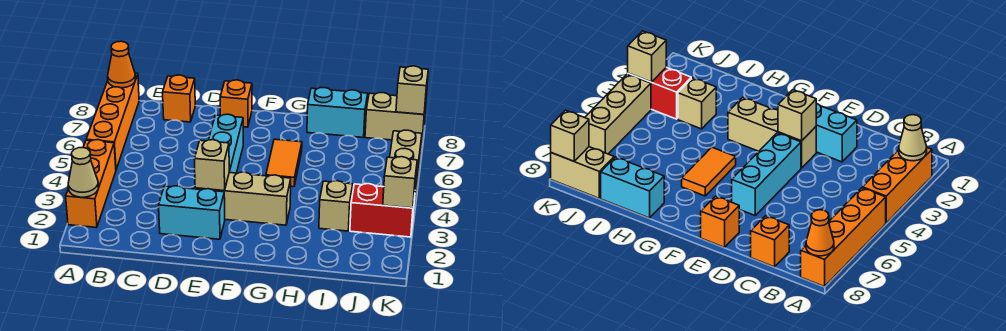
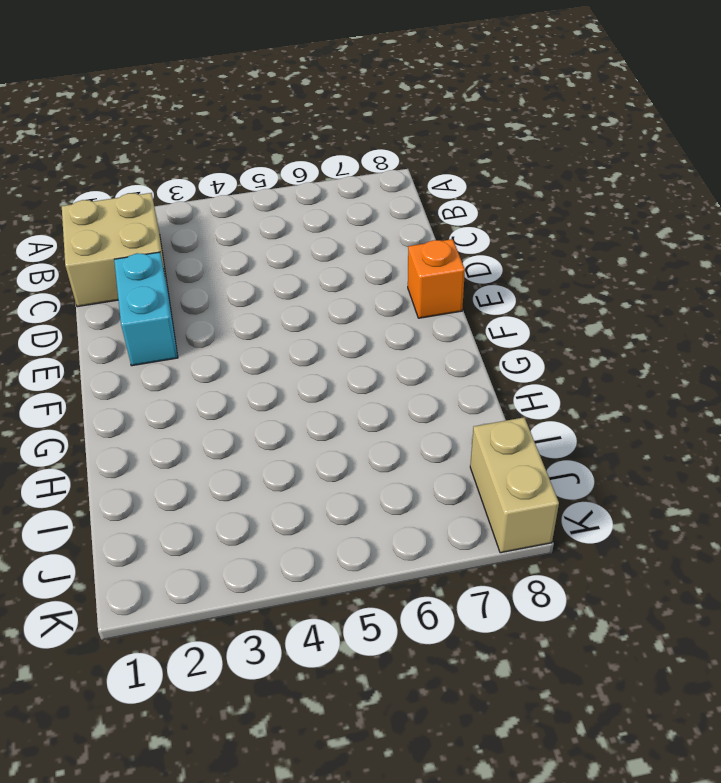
tan brick B1:C2 level 1 -> none
none -> orange brick A2:A4 level 1
none -> orange brick A5:A8 level 1
none -> orange brick C8 level 1

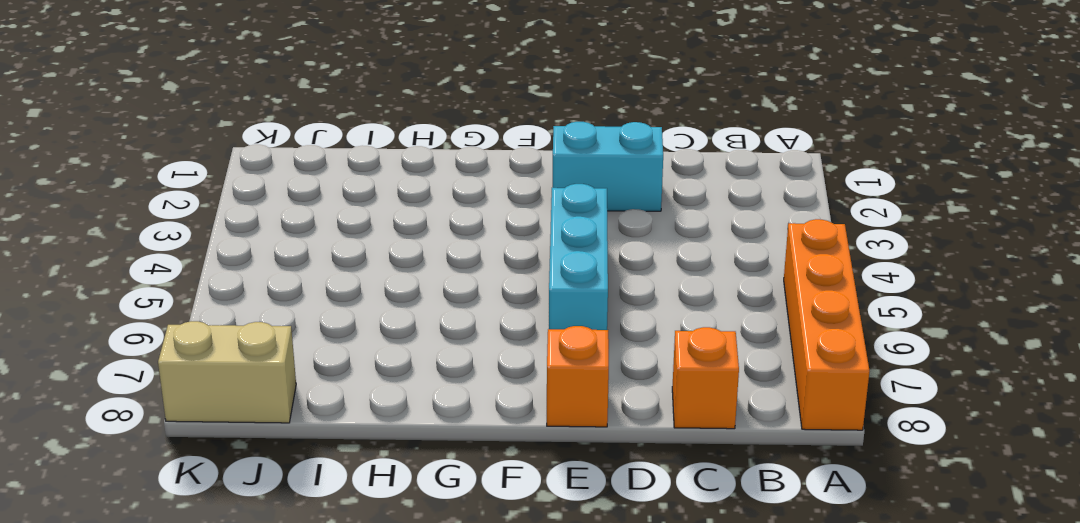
none -> orange brick A2:A4 level 1
none -> tan brick E3:G3 level 1
none -> orange tile G5:G6 level 1

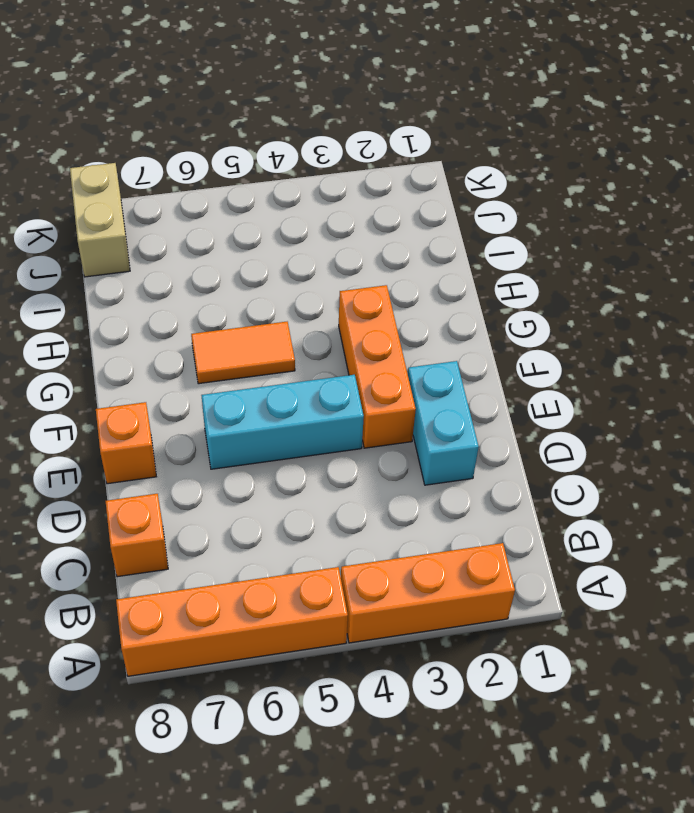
orange brick E3:G3 level 1 -> tan brick E3:G3 level 1
none -> cyan brick H8:I8 level 1
none -> tan brick I3 level 1
none -> red brick J3:K3 level 1

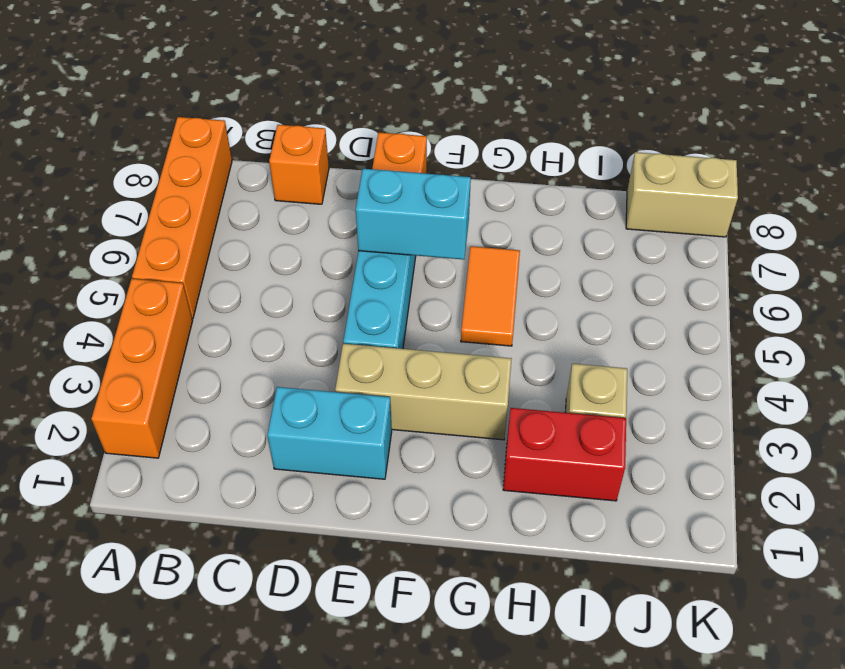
cyan brick E6:F6 level 2 -> cyan brick H8:I8 level 1
red brick H2:I2 level 1 -> red brick J3:K3 level 1
none -> tan brick K4:K6 level 1
none -> tan cone A2 level 2
none -> orange cone A8 level 2

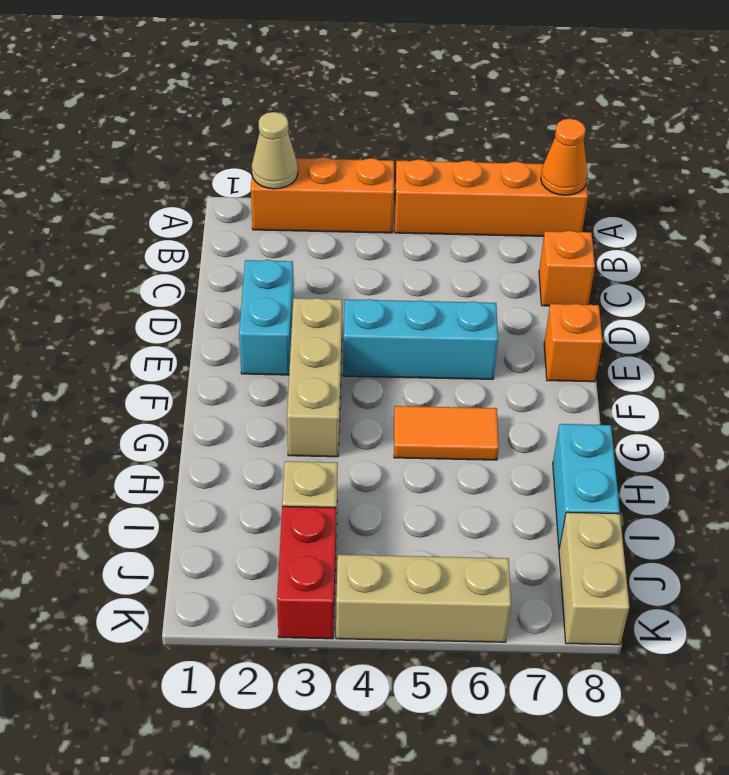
none -> tan brick E3 level 2
none -> tan brick K3 level 2
none -> tan brick K8 level 2

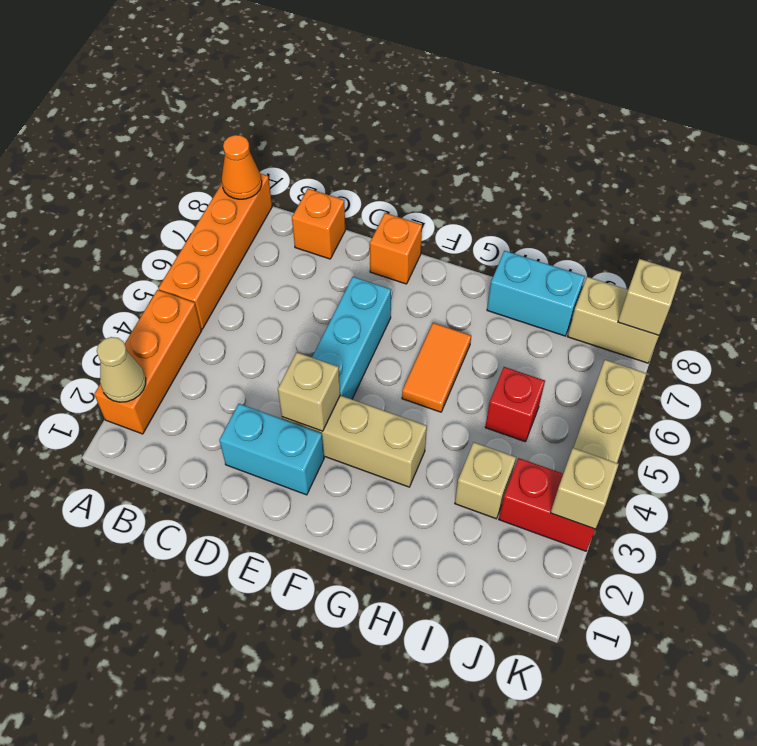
red brick I5 level 1 -> none

